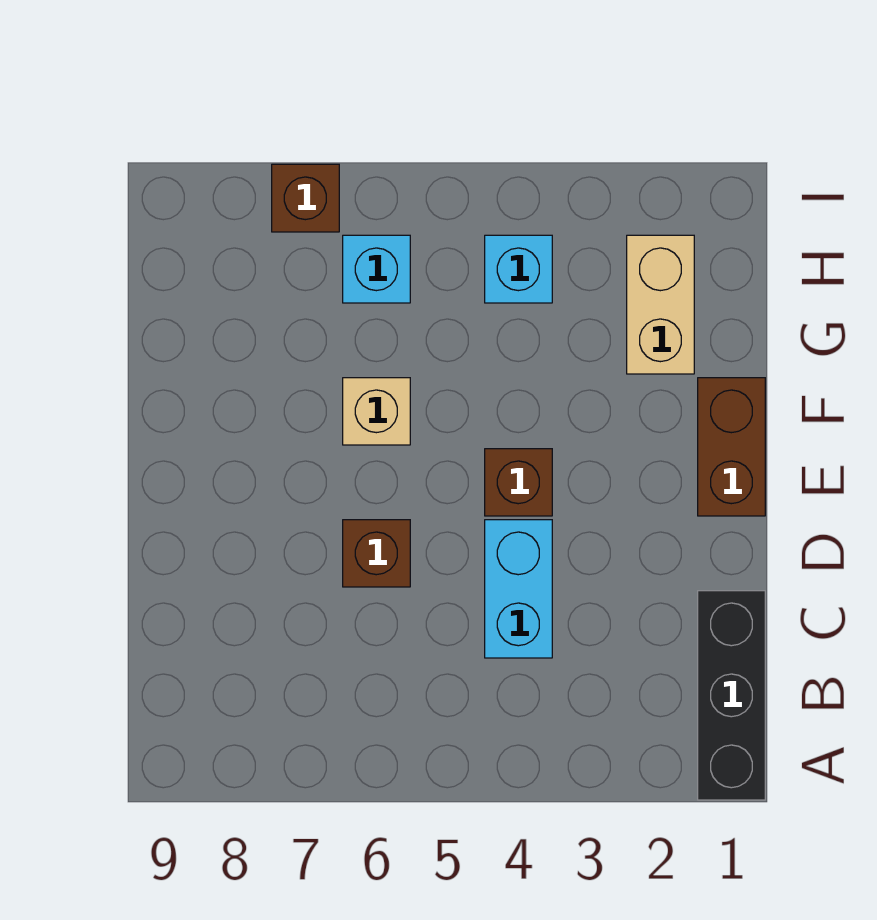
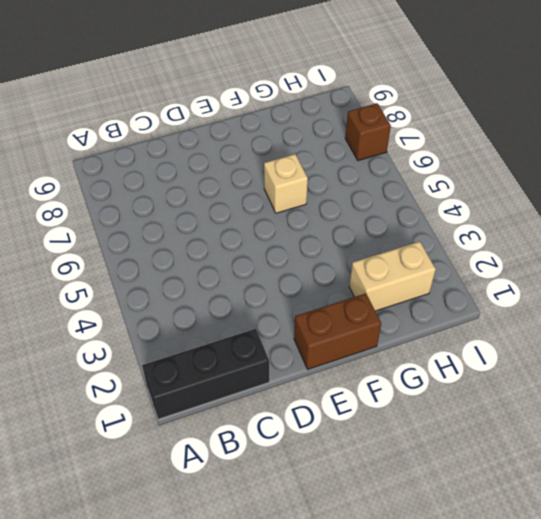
none -> cyan brick C4:D4 level 1
none -> brown brick D6 level 1

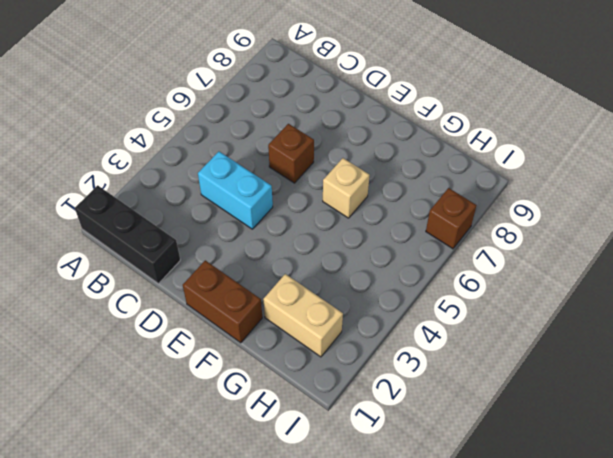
none -> brown brick E4 level 1
none -> cyan brick H4 level 1

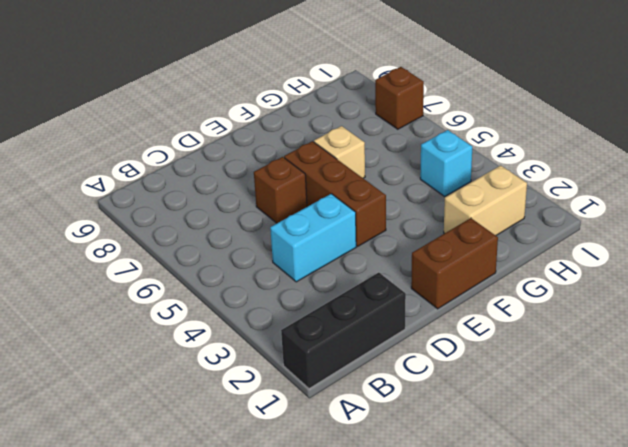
brown brick E4:E6 level 1 -> brown brick E4 level 1
none -> cyan brick H6 level 1

